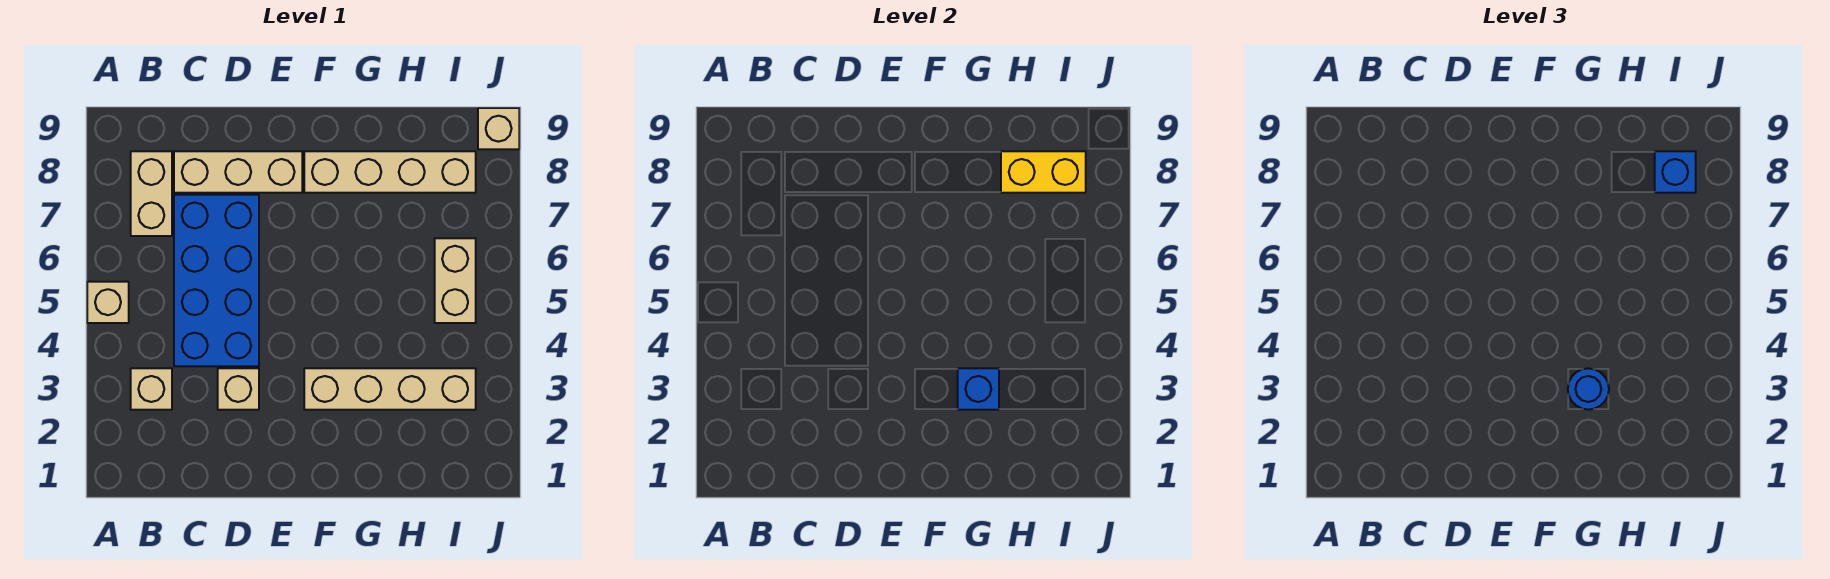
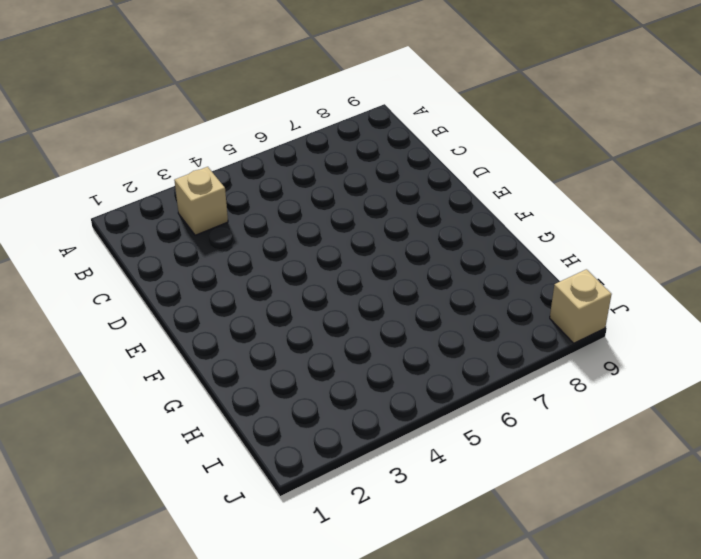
none -> tan brick A5 level 1
none -> tan brick B7:B8 level 1
none -> blue brick C4:D7 level 1

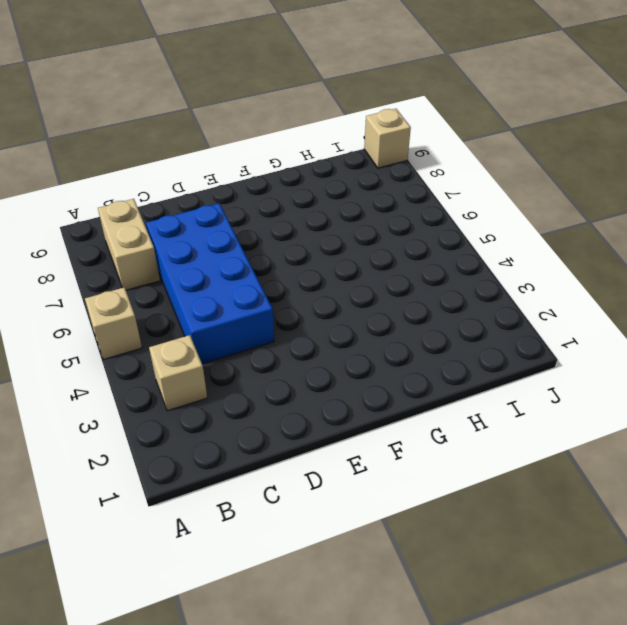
none -> tan brick C8:E8 level 1
none -> tan brick D3 level 1
none -> tan brick F3:I3 level 1

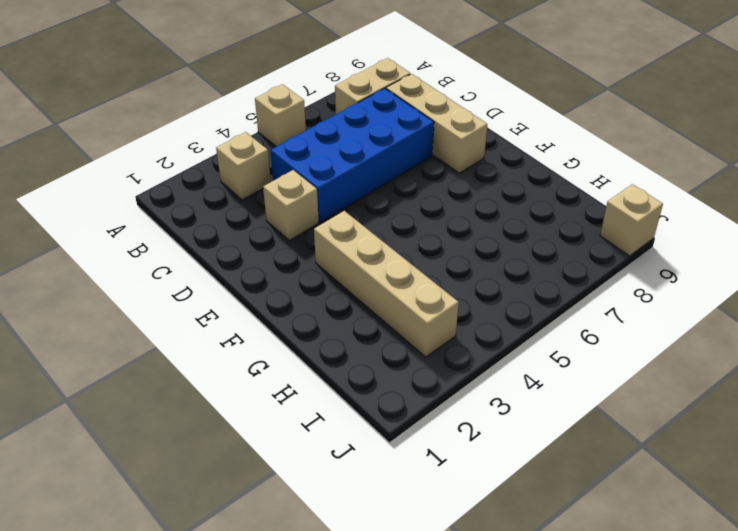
none -> tan brick F8:I8 level 1
none -> tan brick I5:I6 level 1
none -> blue brick G3 level 2

